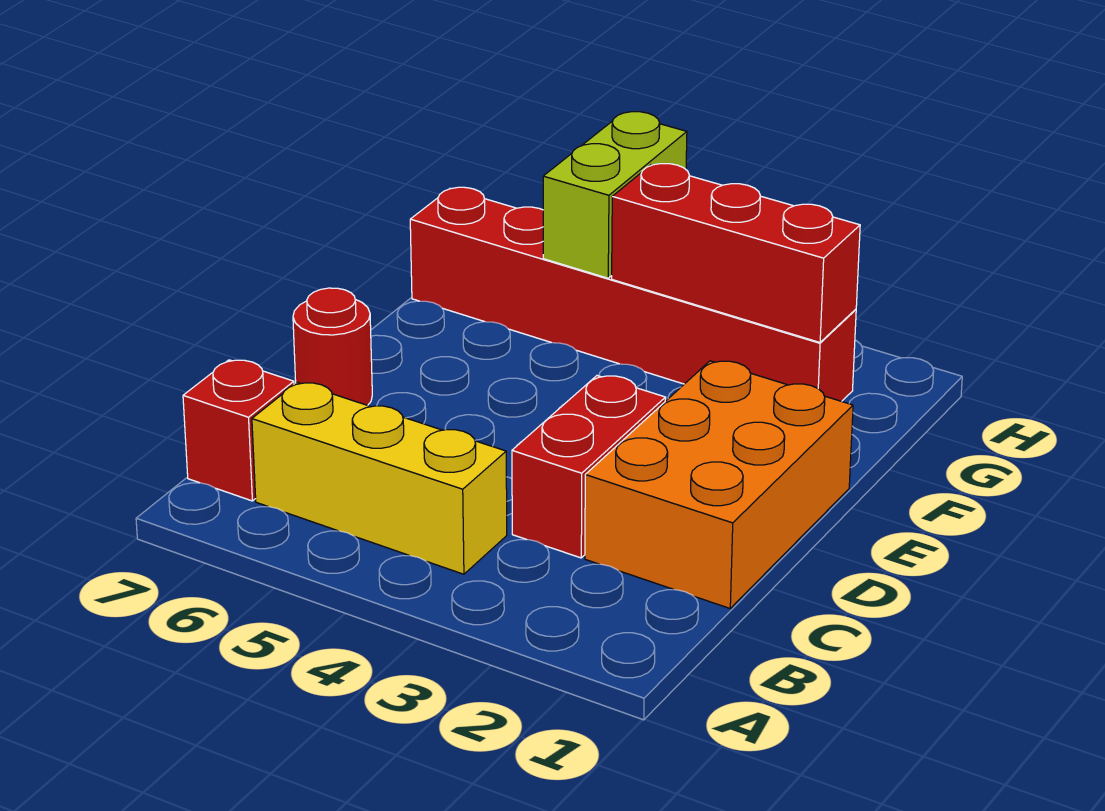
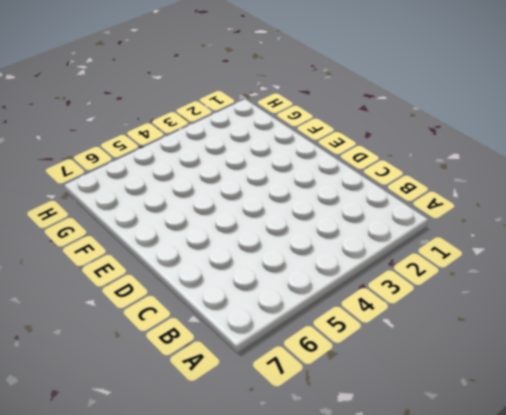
none -> yellow brick B4:B6 level 1
none -> red brick B7 level 1

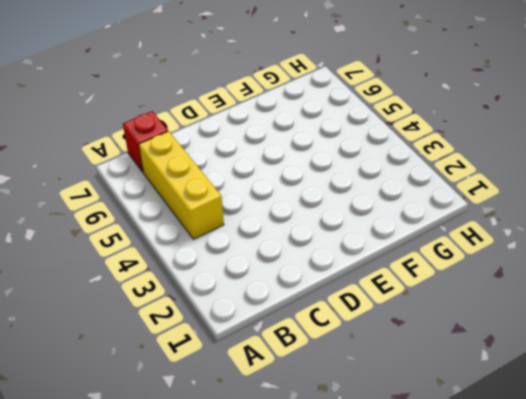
none -> orange brick C1:E2 level 1
none -> red brick C3:D3 level 1

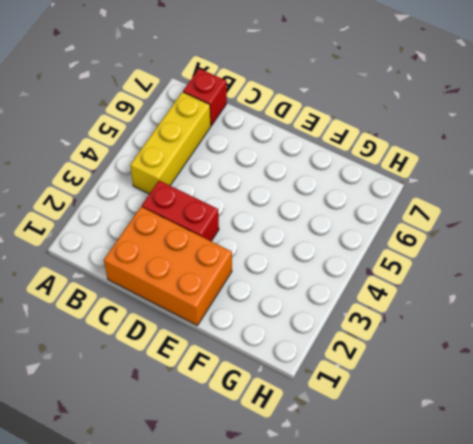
none -> red round brick D7 level 1
none -> red brick G2:G7 level 1

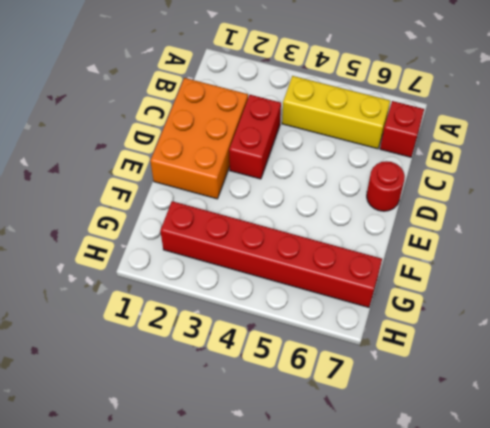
none -> red brick G2:G4 level 2
none -> lime brick G5:H5 level 2

